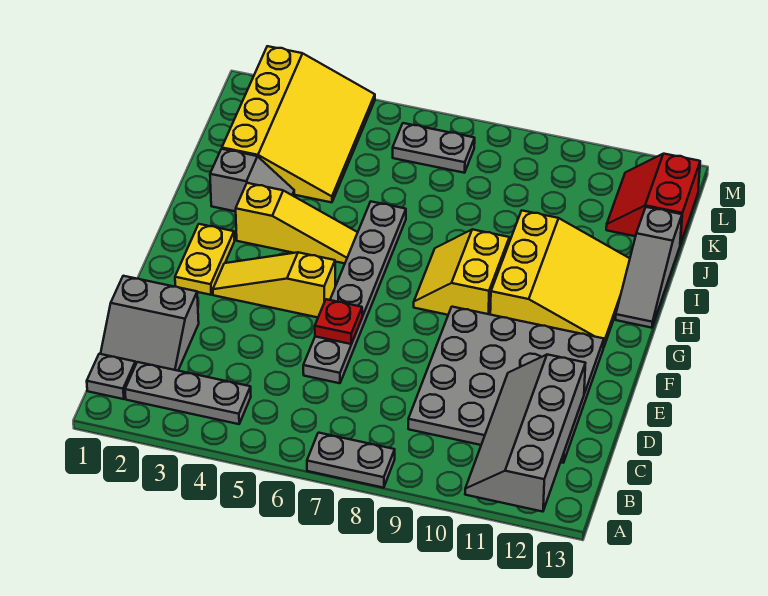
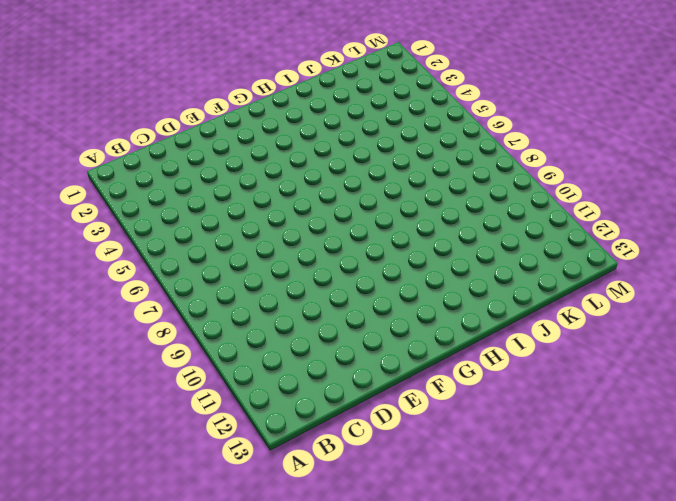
none -> grey plate A7:A8 level 1
none -> grey plate B1 level 1
none -> grey plate B2:B4 level 1

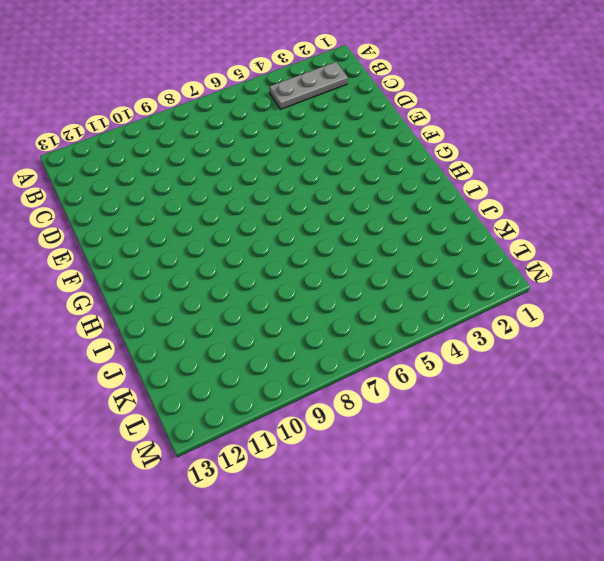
none -> grey plate A7:A8 level 1
none -> grey plate B1 level 1
none -> grey slope C1:D2 level 1 top D

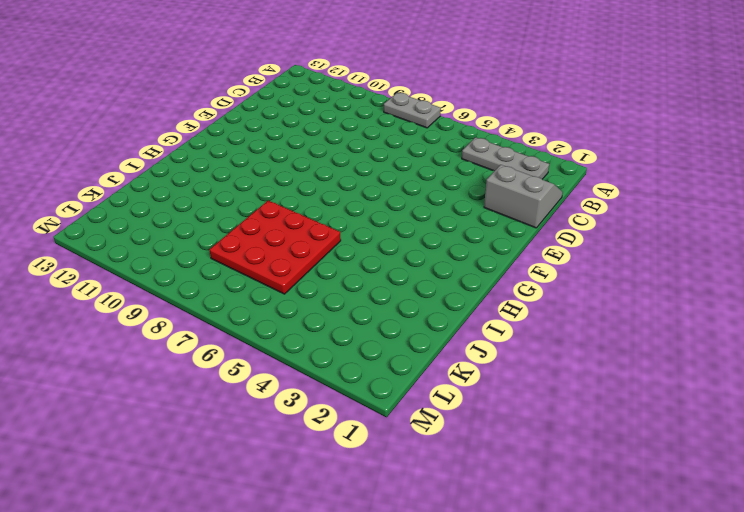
red plate I6:K8 level 1 -> grey plate D6:I6 level 1
none -> grey plate B1 level 1
none -> grey plate C9:F12 level 1
none -> yellow plate F2:G2 level 1

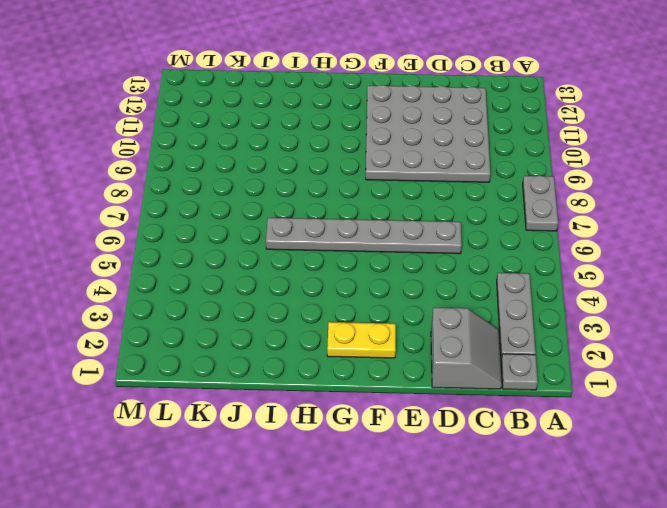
none -> yellow slope F3:F5 level 1 top 5
none -> yellow slope G8:H9 level 1 top 9
none -> yellow slope G10:I12 level 1 top 10

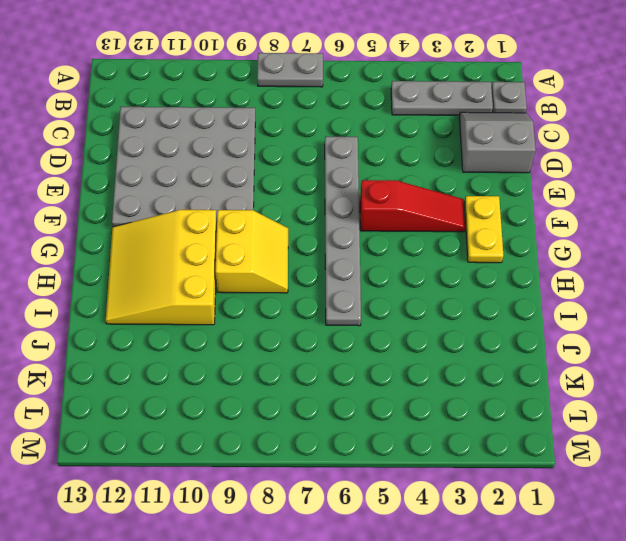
red slope F3:F5 level 1 top 5 -> yellow slope F3:F5 level 1 top 5
none -> yellow slope H3:H5 level 1 top 3
none -> grey slope H13:J13 level 1 top J
none -> grey slope I2:I3 level 1 top 2

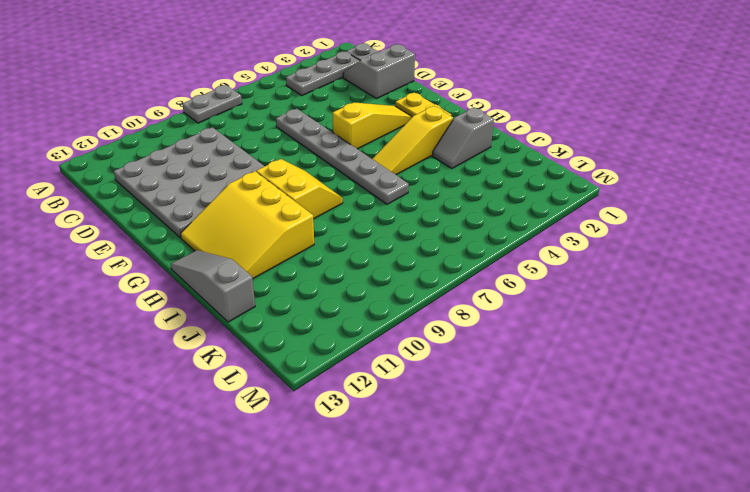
none -> yellow slope J2:M4 level 1 top 2
none -> red slope K12:L13 level 1 top 13
none -> grey plate L6:L7 level 1

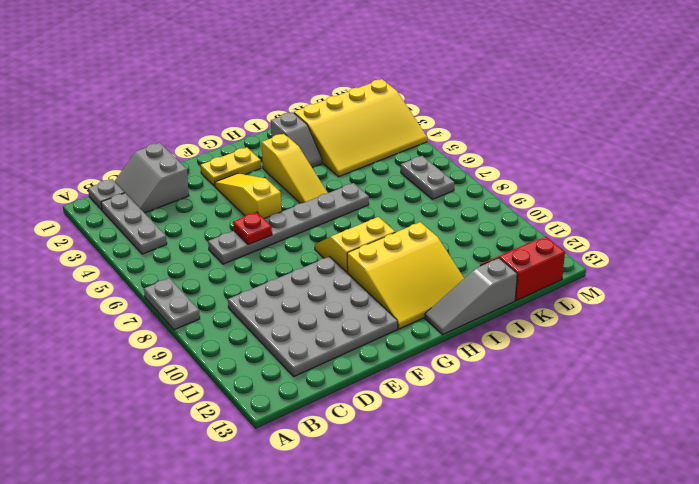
none -> grey slope A11:D12 level 2 top 12

